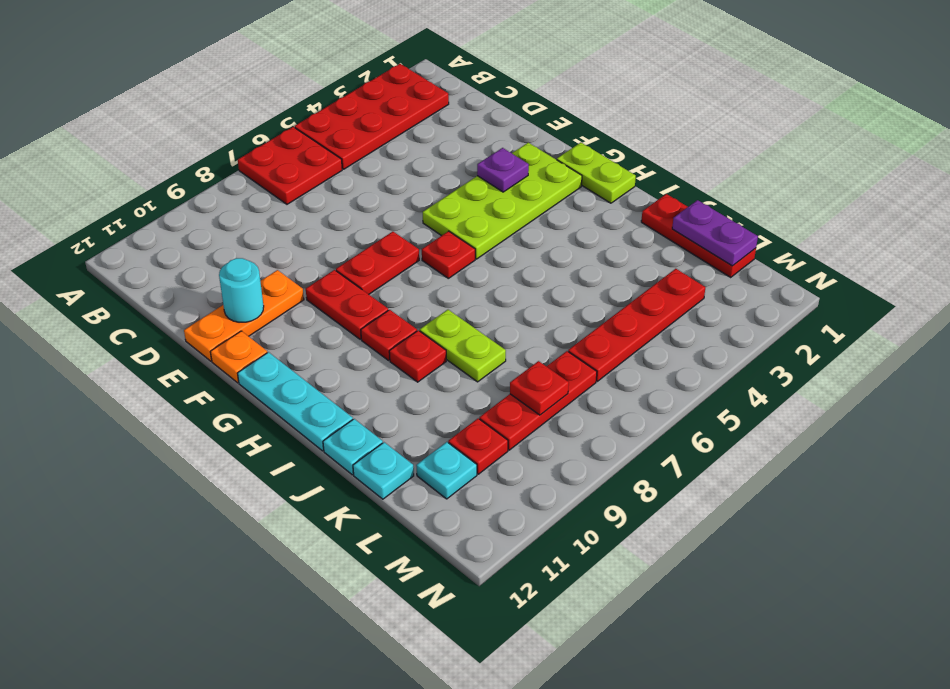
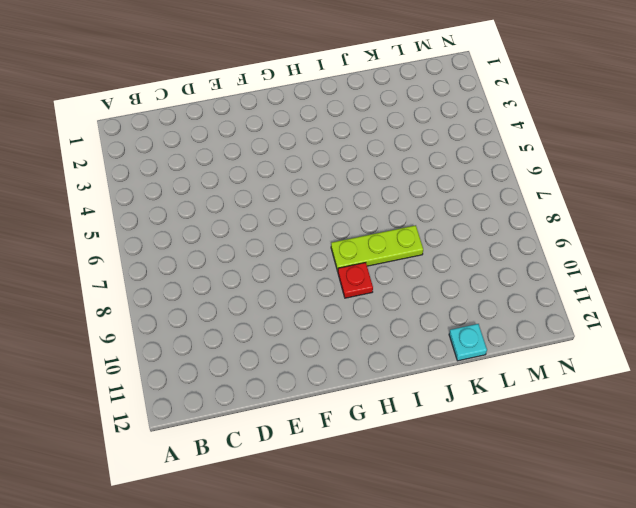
lime plate H8:J8 level 1 -> lime plate I8:J8 level 1
none -> red plate A2:B5 level 1
none -> red plate A6:B7 level 1
none -> orange plate E10:E12 level 1

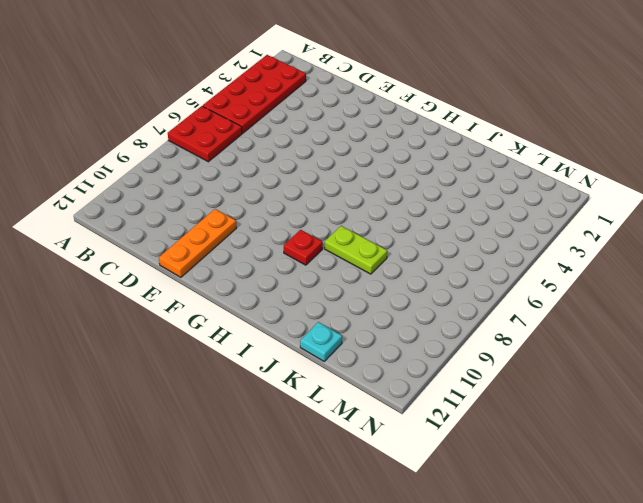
none -> lime plate F2:G5 level 1
none -> red plate F7:F8 level 1
none -> red plate F9:G9 level 1

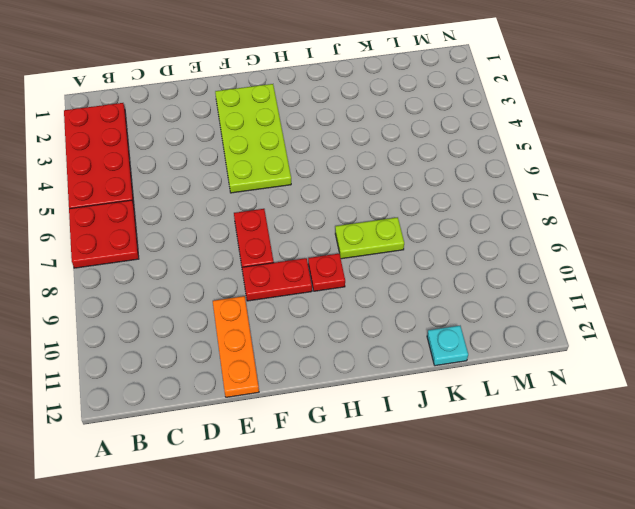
none -> orange plate F12 level 1
none -> lime plate G1:H1 level 1
none -> red plate G6 level 1

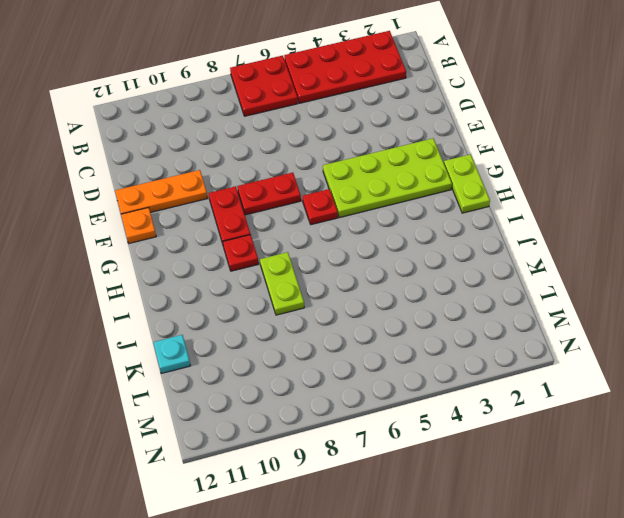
none -> cyan plate G12:I12 level 1
none -> red plate I9 level 1
none -> red plate J1:L1 level 1

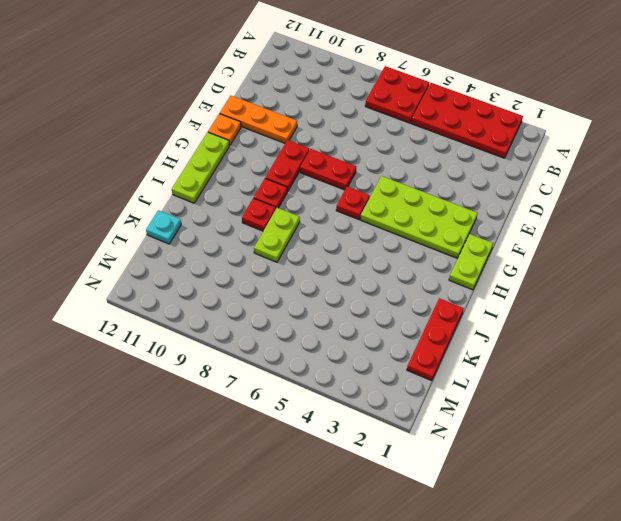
lime plate G12:I12 level 1 -> cyan plate G12:I12 level 1
none -> cyan plate J12 level 1
none -> red plate L3:L6 level 1
none -> red plate L7:L9 level 1

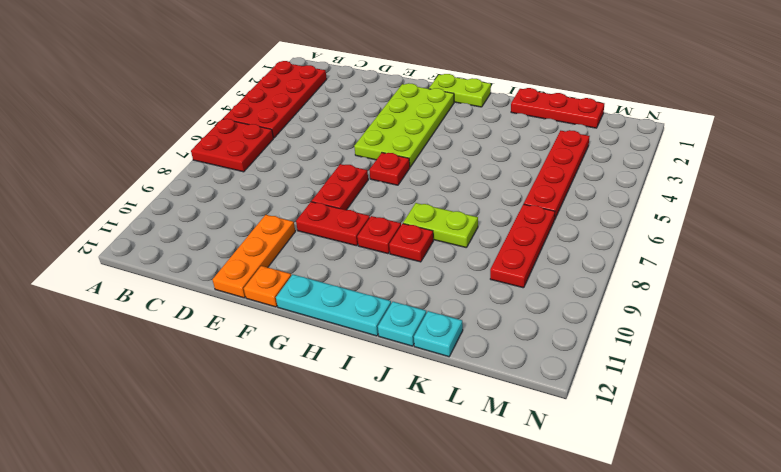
none -> red plate L10 level 1
none -> cyan plate L11 level 1
none -> cyan round brick E11 level 2

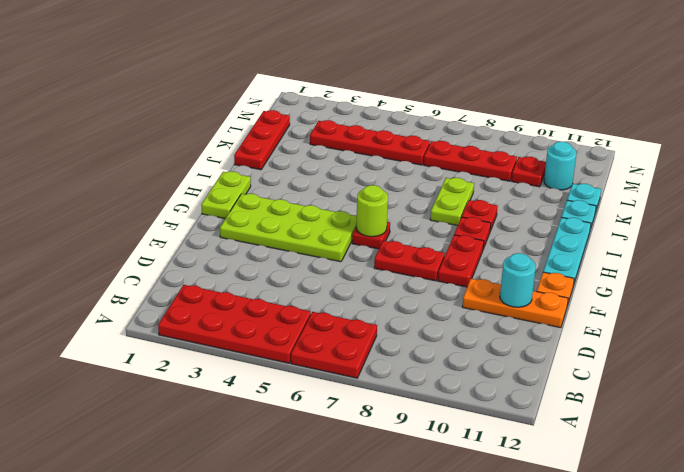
lime round brick G6 level 2 -> none
cyan round brick L11 level 1 -> cyan plate L11 level 1
none -> purple plate F3 level 2
none -> purple plate K1:L1 level 2
none -> red plate L8 level 2

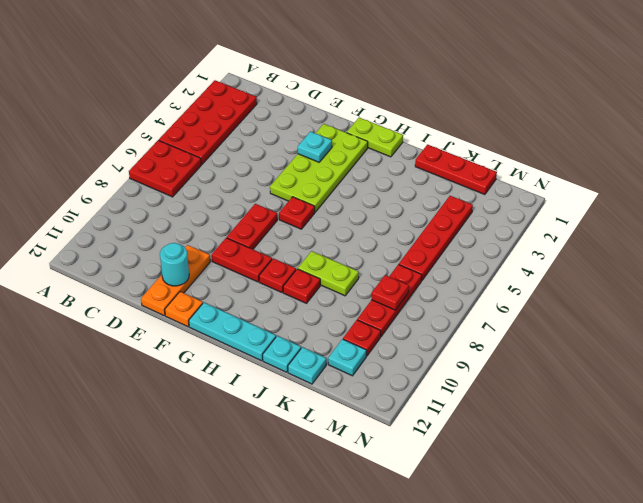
cyan plate F3 level 2 -> purple plate F3 level 2
none -> purple plate K1:L1 level 2

